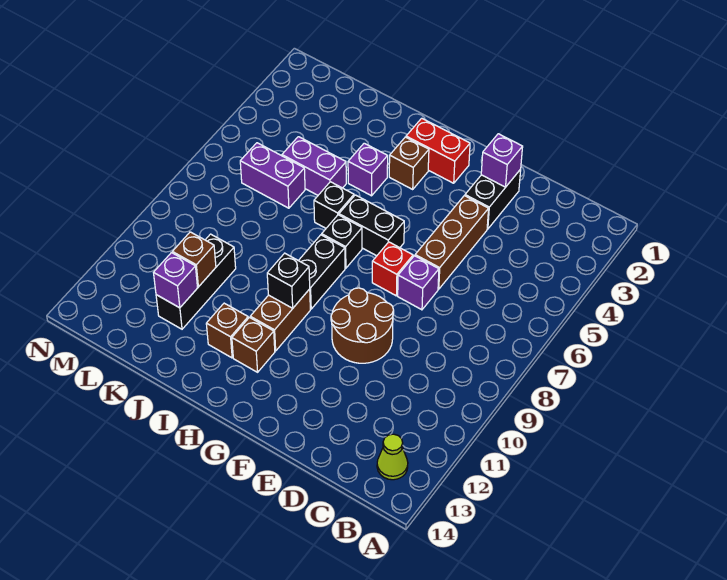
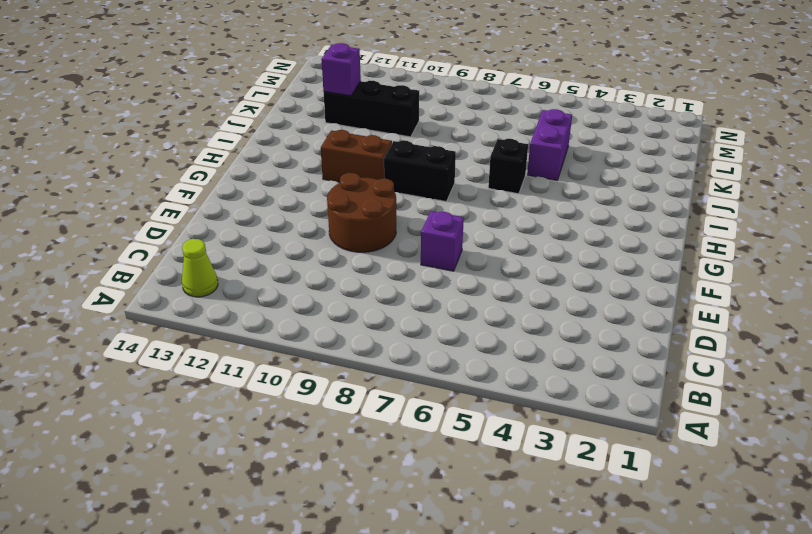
none -> black brick E2:E3 level 1
none -> brown brick E4:E6 level 1
none -> red brick F7 level 1

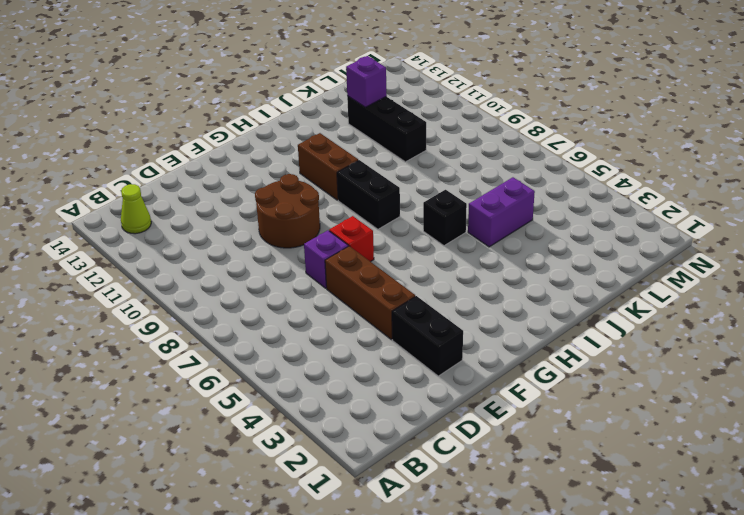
none -> red brick G2:H2 level 1
none -> black brick G6:H6 level 1
none -> brown brick H3 level 1

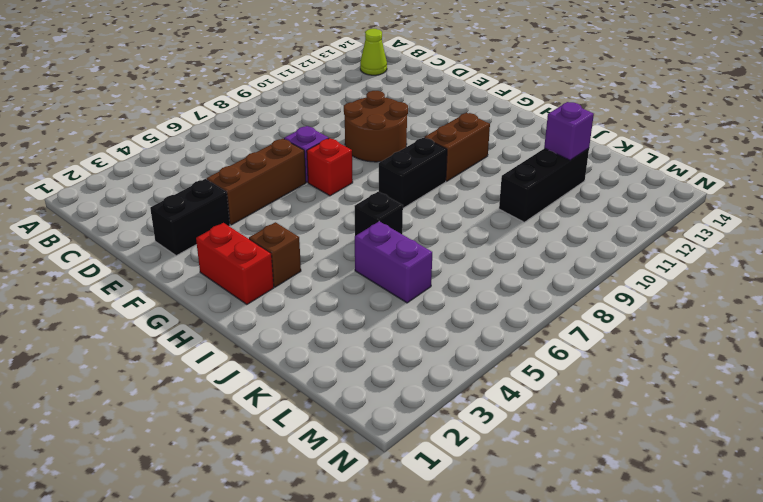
none -> black brick G6:H6 level 1
none -> black brick H7 level 1
none -> brown brick H12 level 1

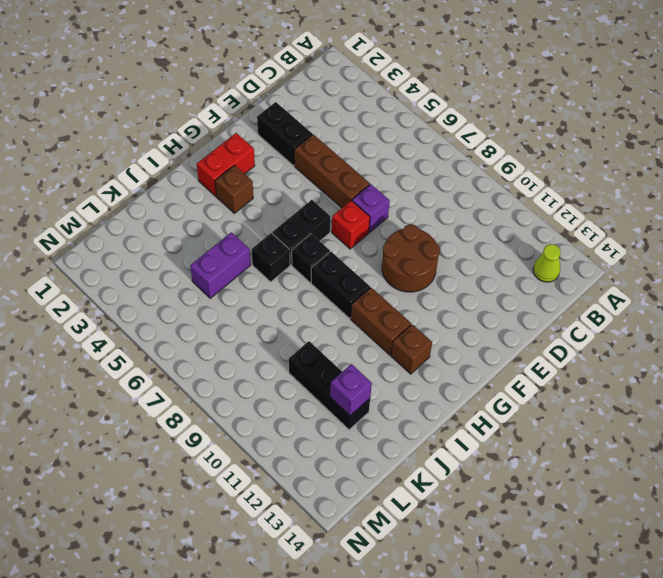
none -> purple brick I4 level 1
none -> brown brick I12 level 1
none -> purple brick K6:L6 level 1

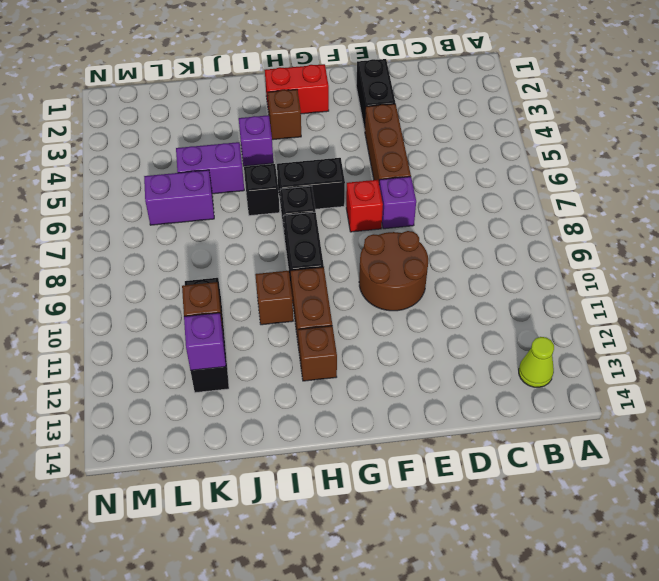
brown brick I10 level 1 -> brown brick I12 level 1
none -> purple brick E2 level 2
none -> black brick H10 level 2

